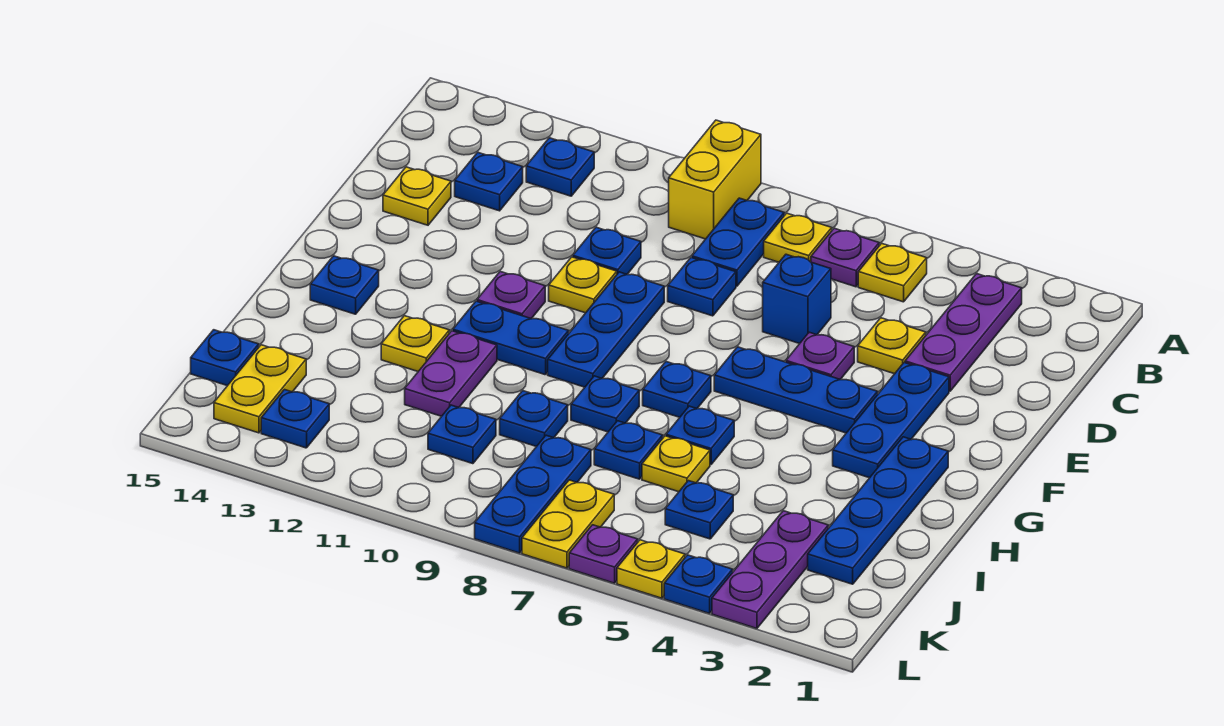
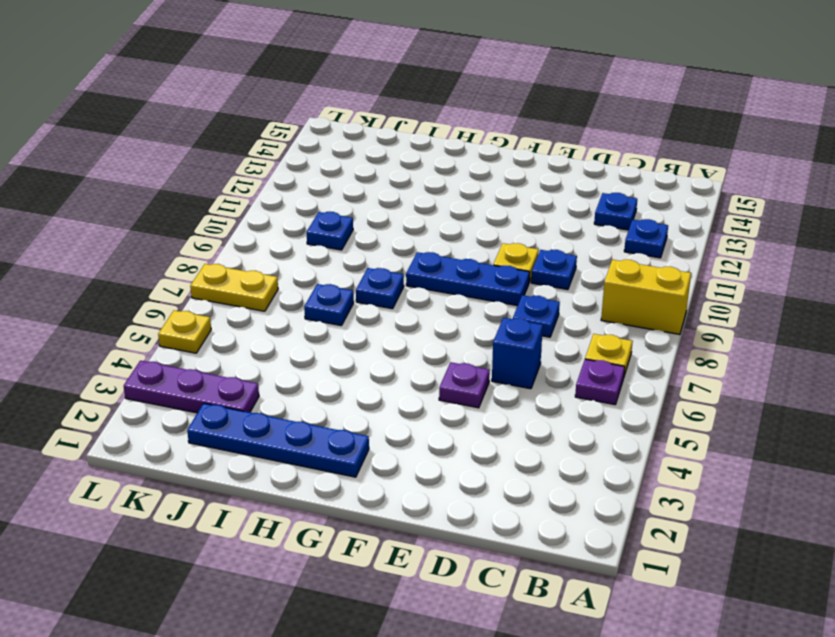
none -> purple plate B3:D3 level 1
none -> yellow plate B5 level 1
none -> blue plate B8:C8 level 1
none -> yellow plate D4 level 1

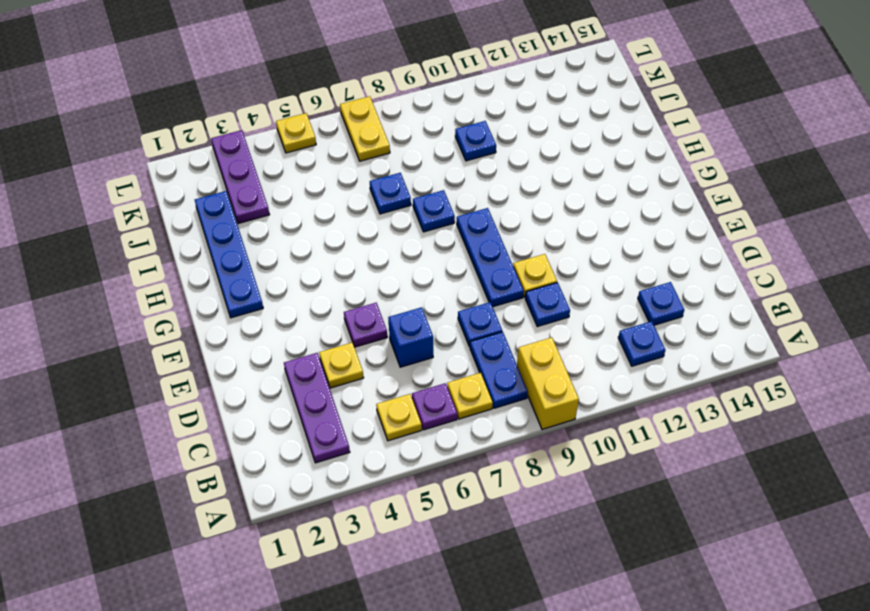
none -> yellow plate D14 level 1
none -> blue plate E3:G3 level 1
none -> blue plate F4:F6 level 1
none -> purple plate F11 level 1

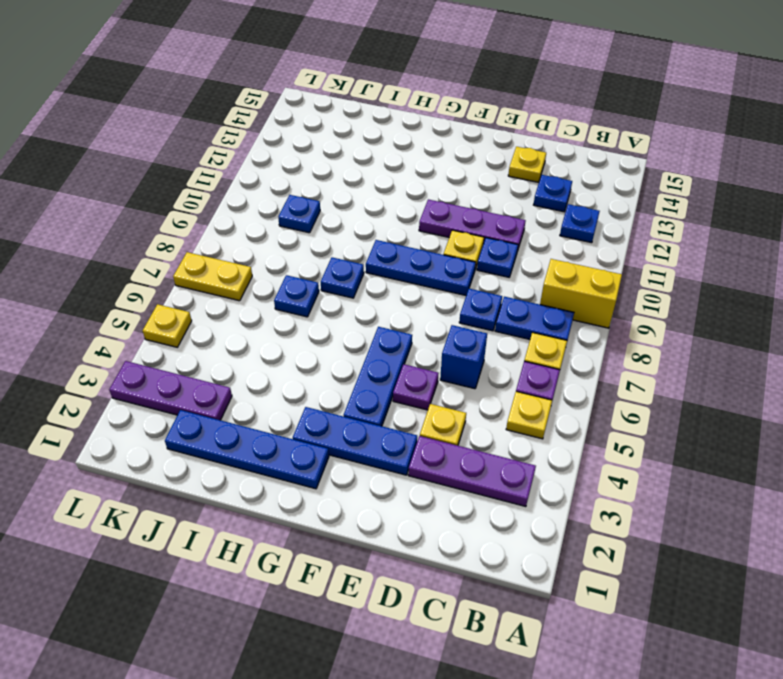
purple plate D11:F11 level 1 -> purple plate F11 level 1
none -> blue plate G7 level 1
none -> blue plate G10:G11 level 1
none -> blue plate G14 level 1
none -> blue plate H6 level 1

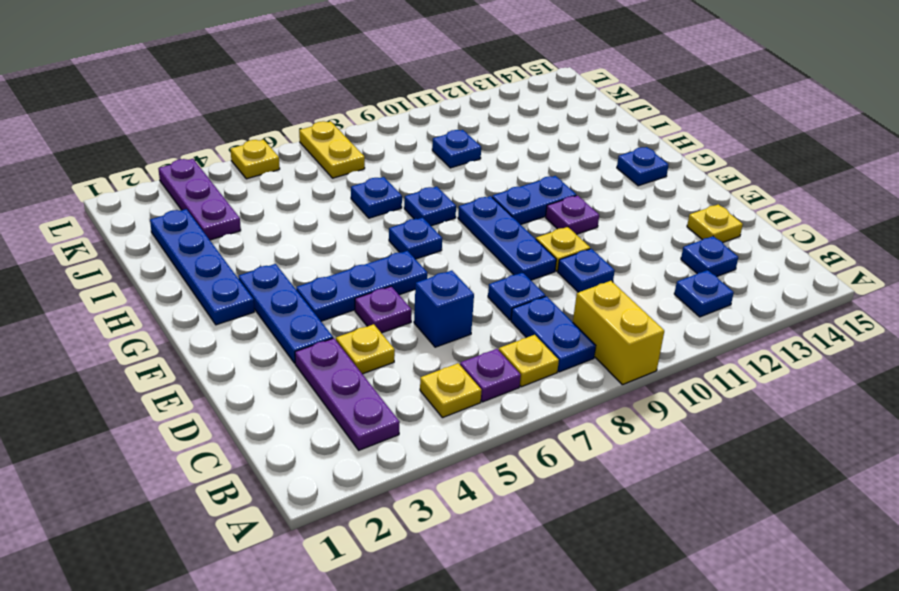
none -> blue plate H6 level 1
none -> purple plate H11:I11 level 1
none -> yellow plate H12 level 1
none -> yellow plate I6 level 1

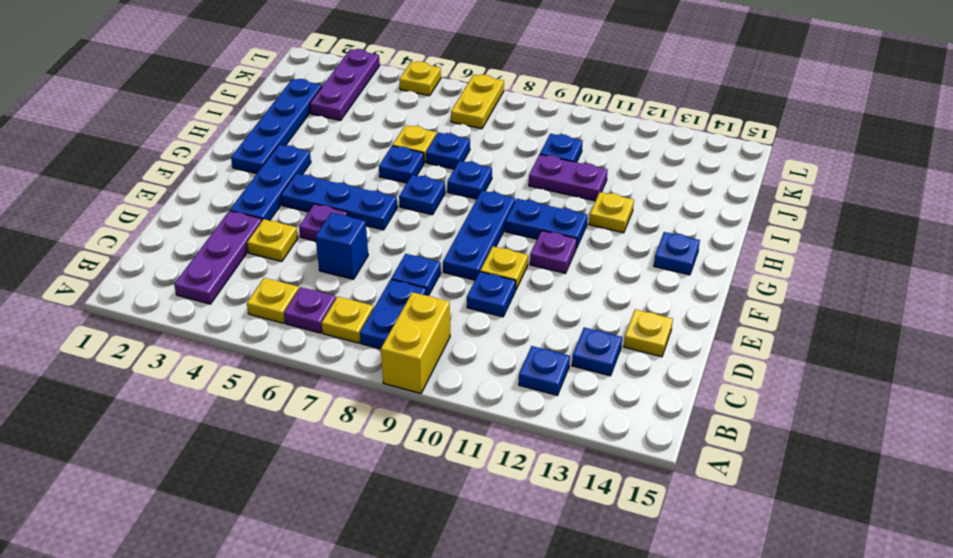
purple plate I10:I11 level 1 -> purple plate H11:I11 level 1
none -> blue plate I9 level 1
none -> blue plate J5 level 1
none -> blue plate J8:L8 level 1
none -> yellow plate J14:K14 level 1

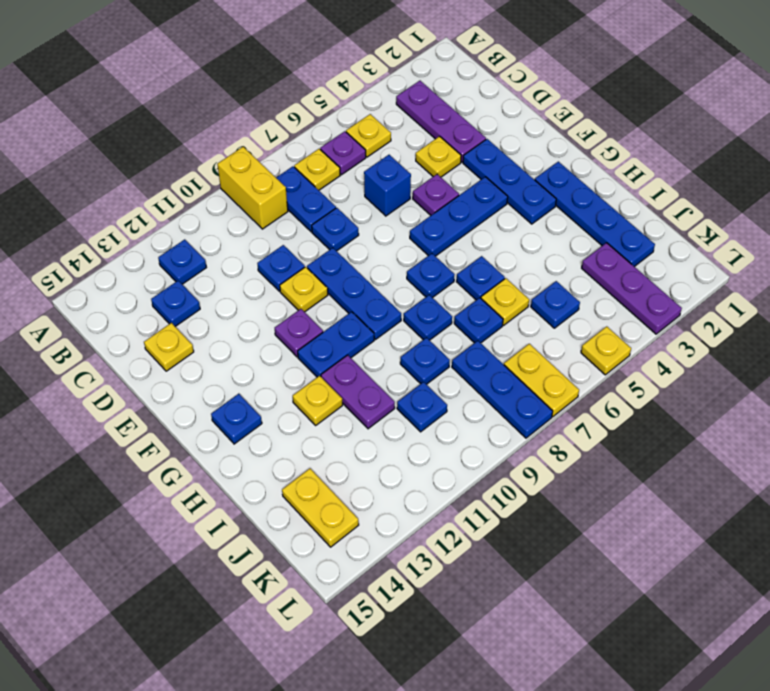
none -> blue plate J15 level 1
none -> blue plate K13 level 1
none -> blue plate L4 level 1
none -> purple plate L6 level 1

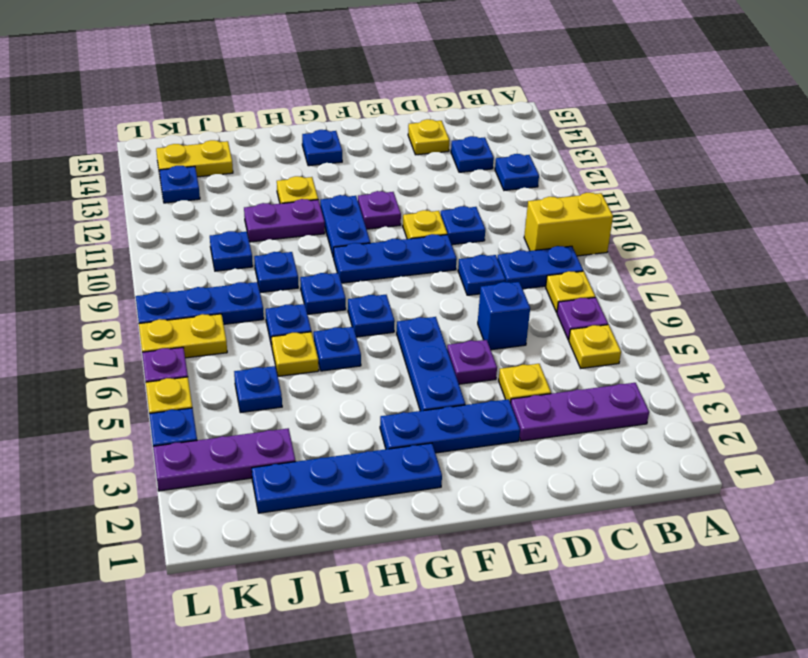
none -> blue plate J15 level 1

